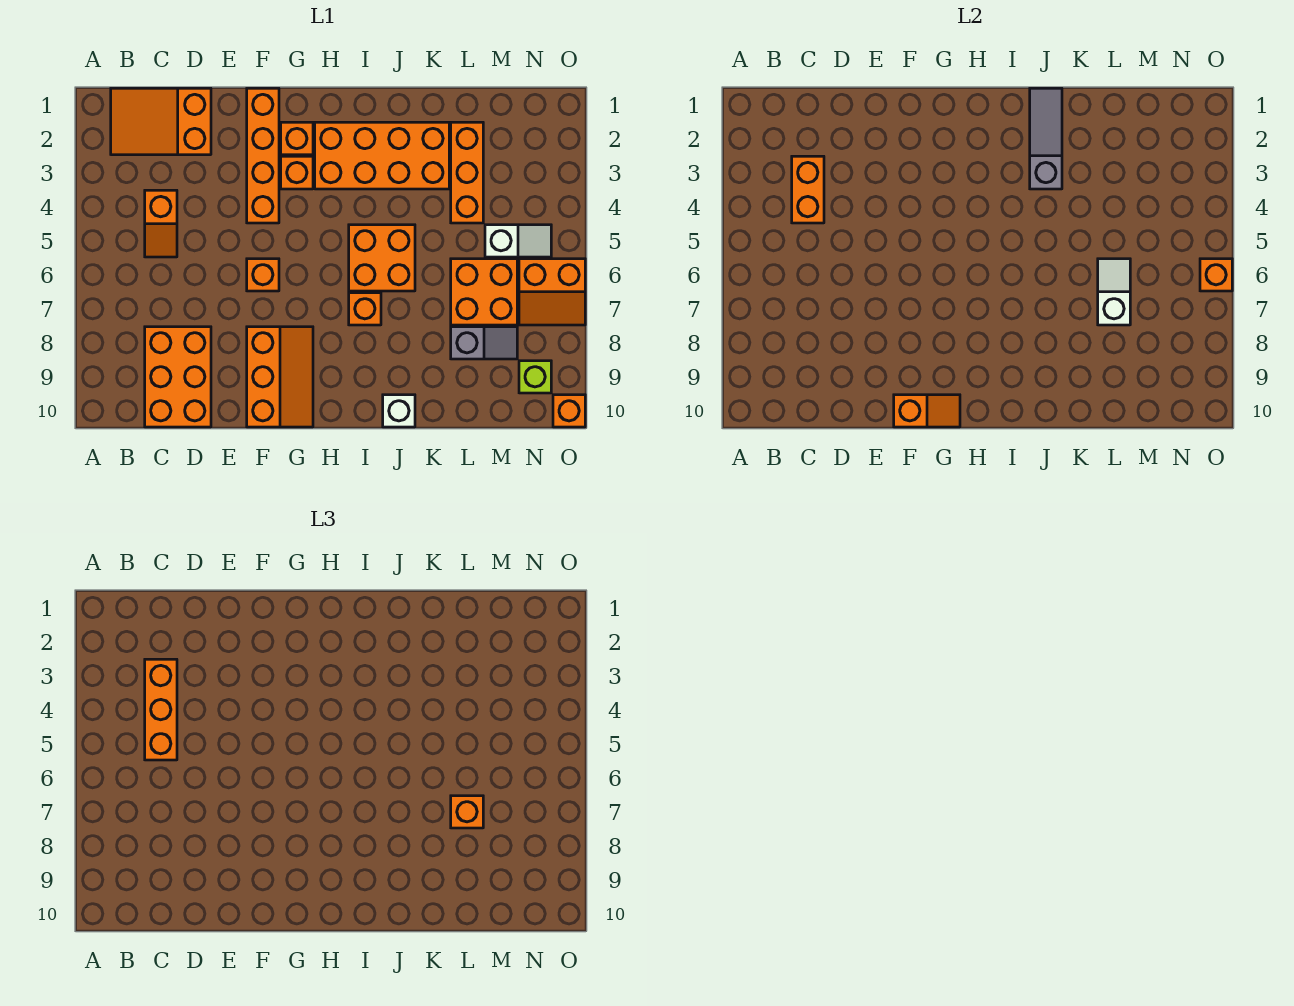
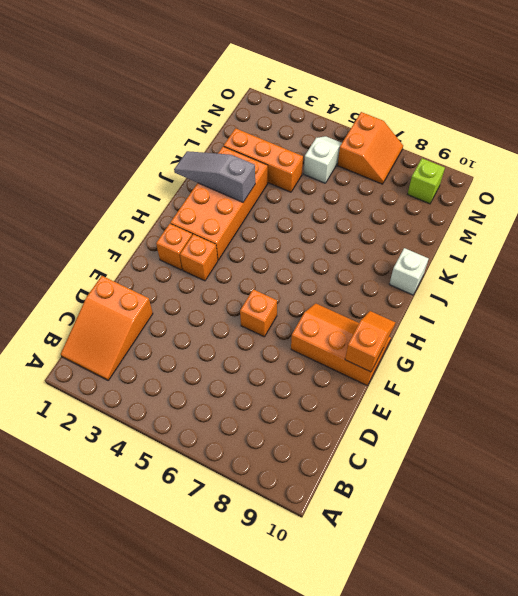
none -> orange slope C4:C5 level 1 top 4
none -> orange brick C8:D10 level 1
none -> orange brick F1:F4 level 1

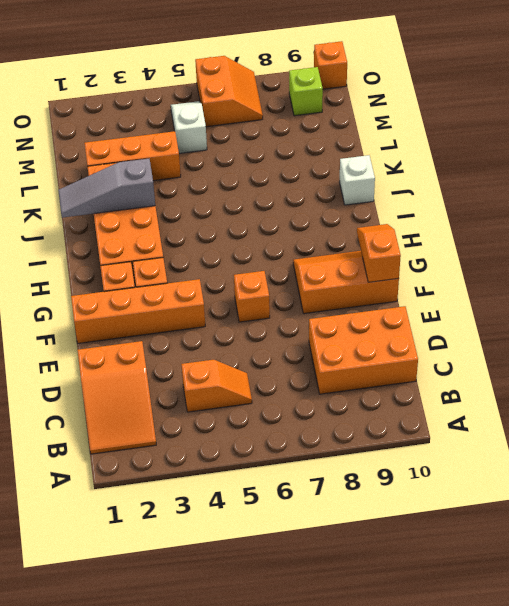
none -> orange brick I5:J6 level 1
none -> orange brick I7 level 1
none -> orange brick L6:M7 level 1

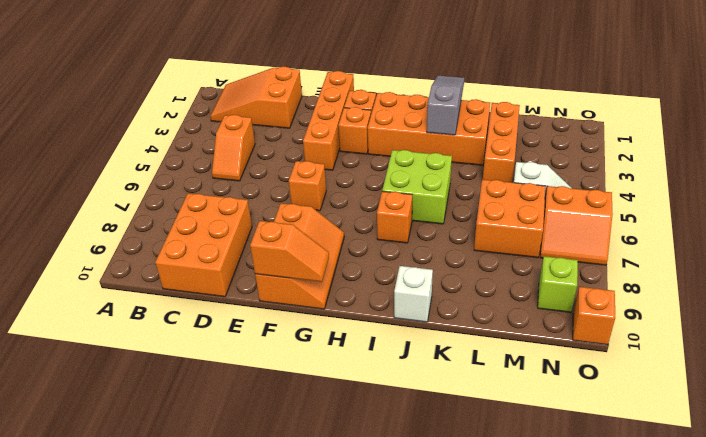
lime brick I5:J6 level 1 -> orange brick I5:J6 level 1
none -> grey slope L8:M8 level 1 top L
none -> orange brick C3:C4 level 2
none -> white slope L6:L7 level 2 top 7

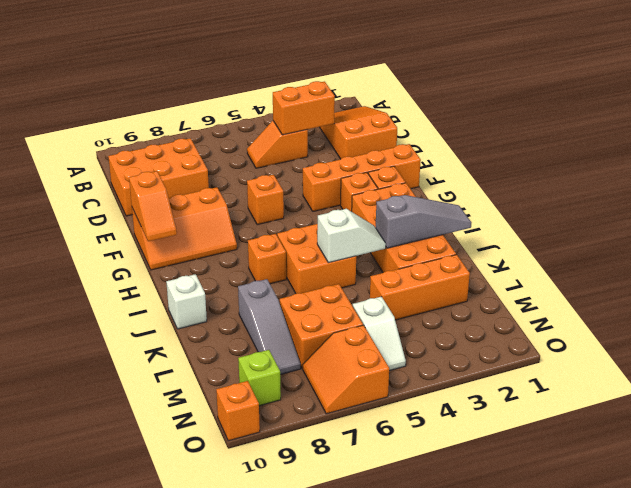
white slope J4:J5 level 2 top 5 -> white slope L6:L7 level 2 top 7
grey slope K8:M8 level 1 top K -> grey slope L8:M8 level 1 top L
none -> orange brick O6 level 2
none -> orange brick C3:C5 level 3
none -> orange brick L7 level 3

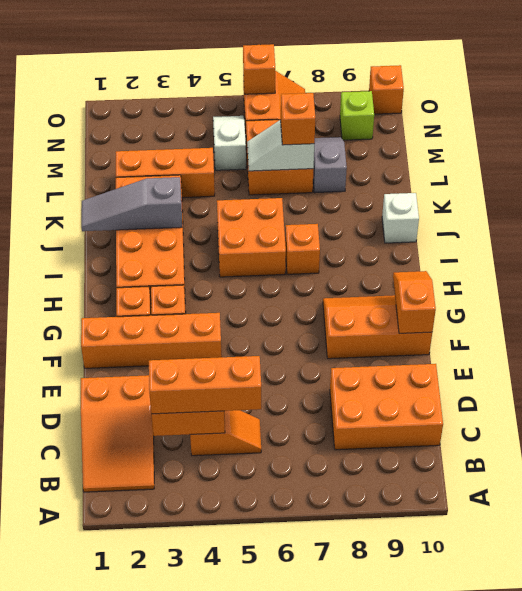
none -> orange brick F6 level 1

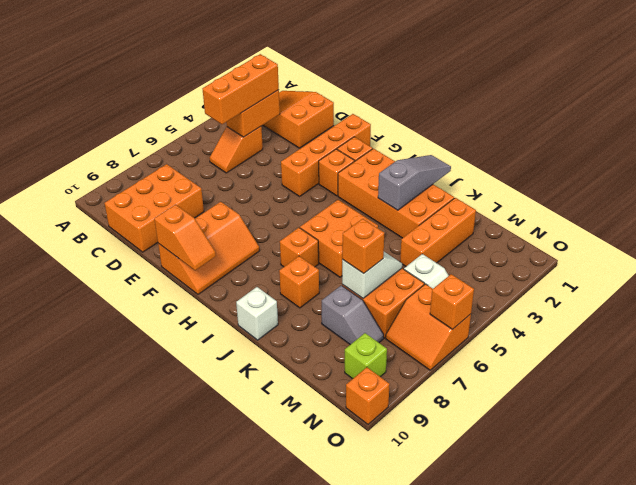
orange brick J8 level 1 -> orange brick F6 level 1

